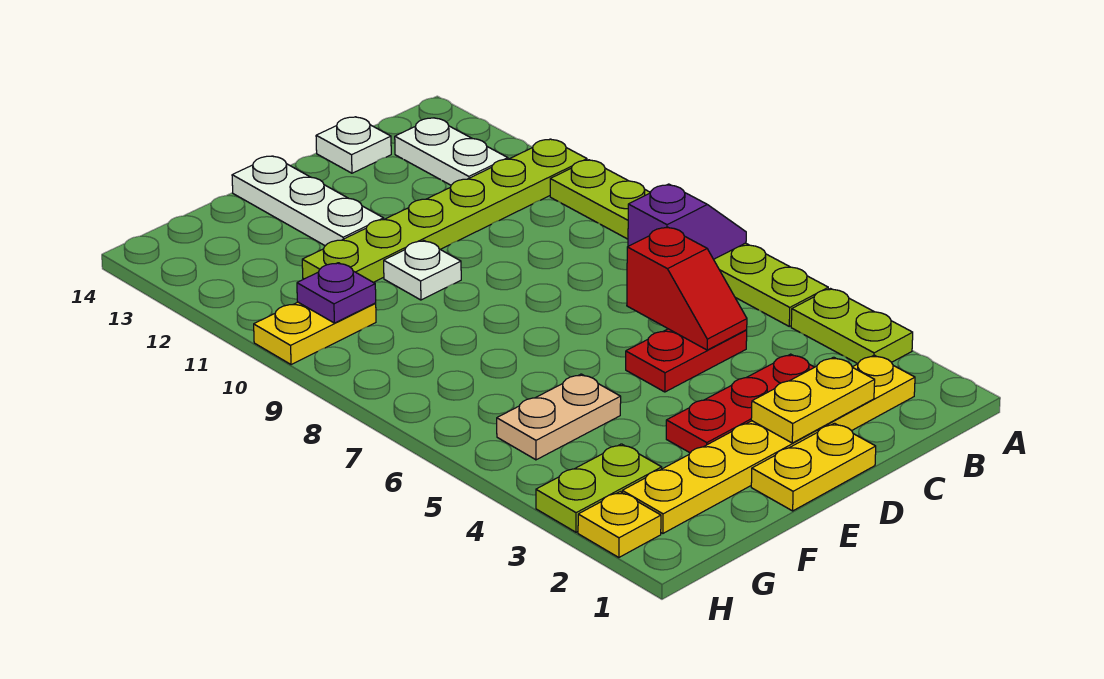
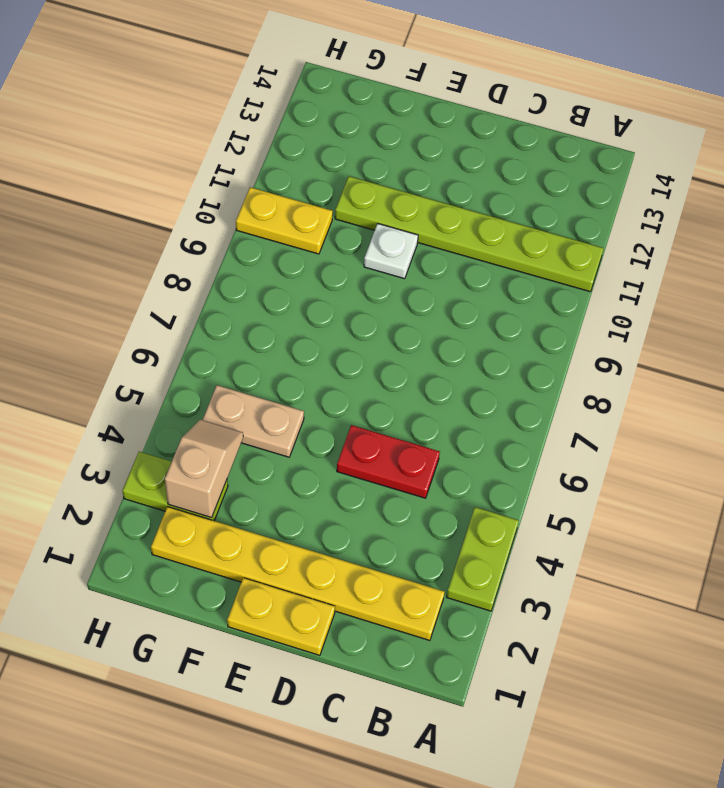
tan slope G3:G4 level 2 top 3 -> none
none -> lime plate A5:A10 level 1
none -> white plate B12:B13 level 1
none -> red plate C3:E3 level 1

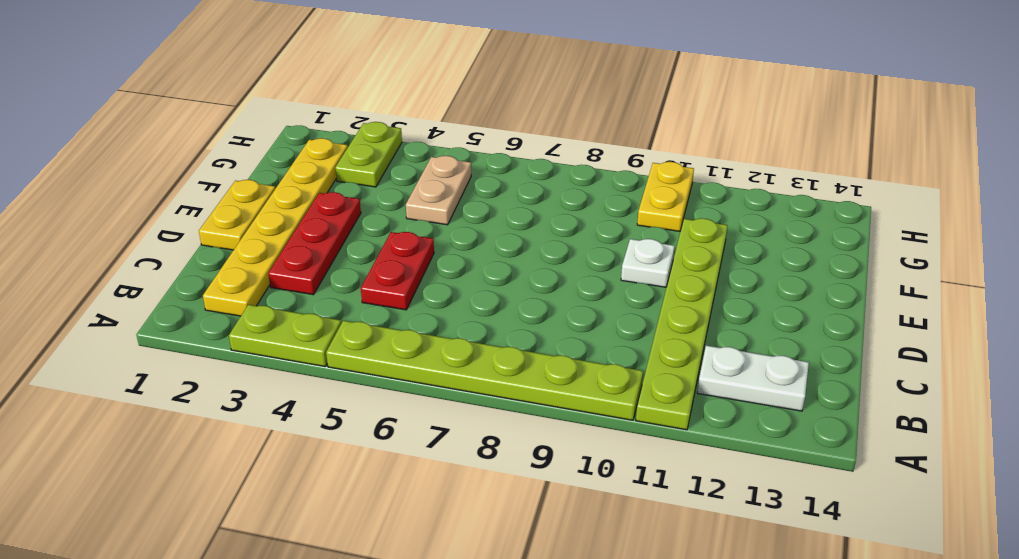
none -> white plate C14 level 1
none -> white plate E12:E14 level 1
none -> yellow plate H2 level 1

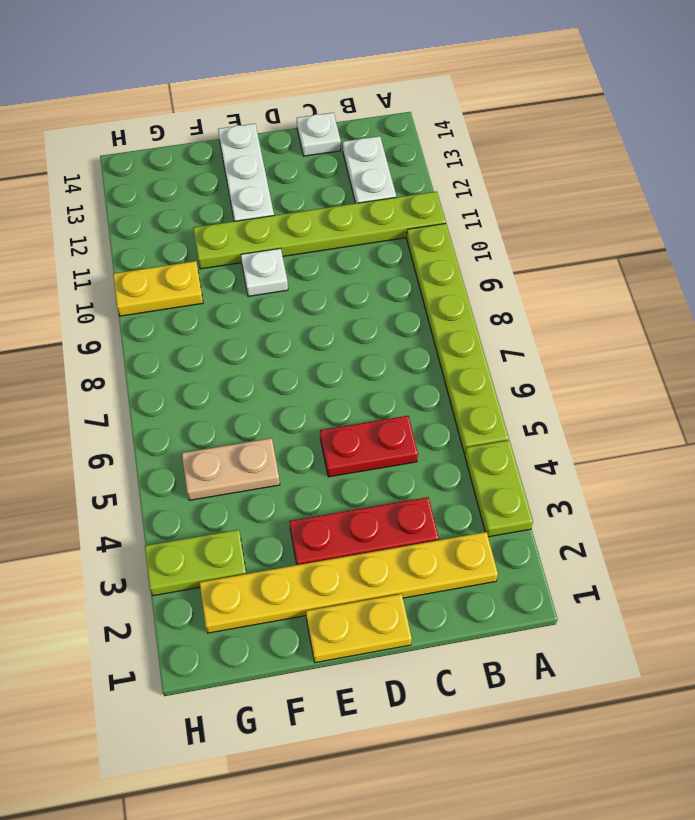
none -> yellow plate H2 level 1
none -> purple slope A7:B7 level 2 top B
none -> yellow plate C2:D2 level 2

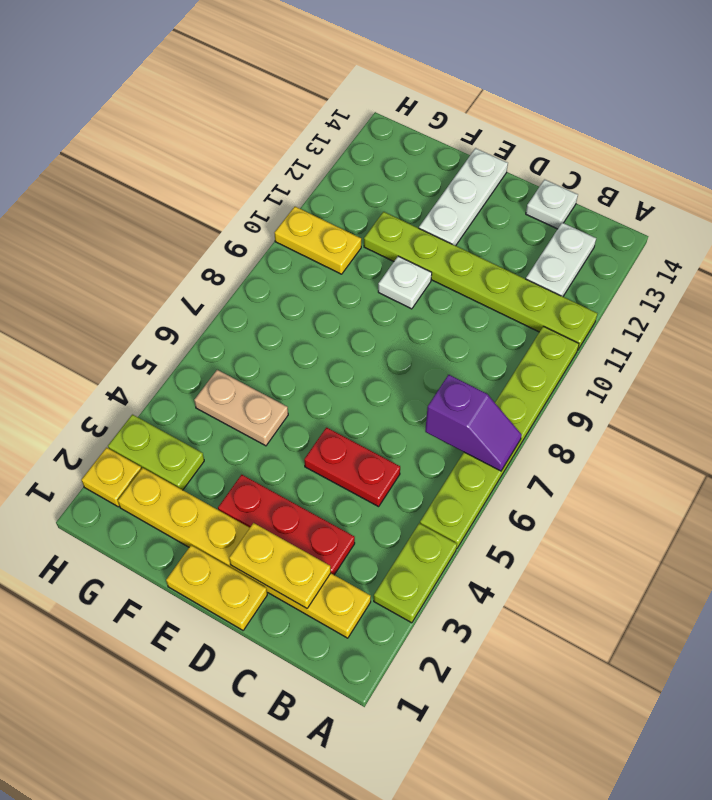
none -> red slope C5:C6 level 2 top 6
none -> purple plate G10 level 2

